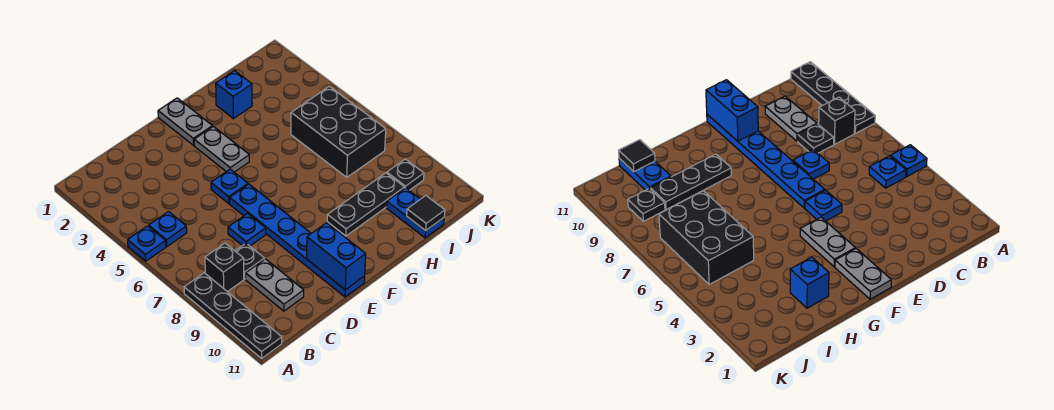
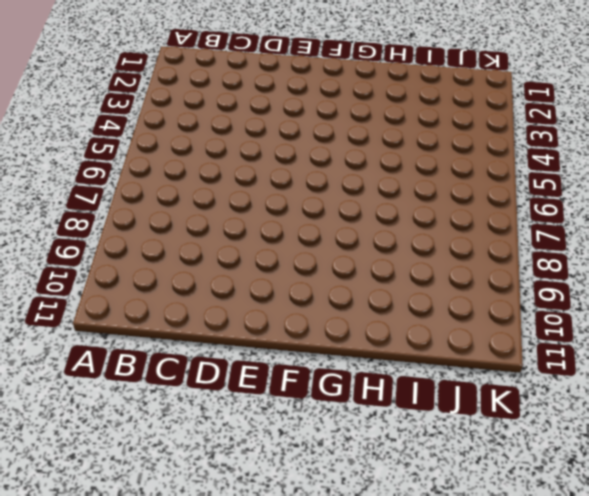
none -> blue plate A5 level 1
none -> black plate A8:A11 level 1
none -> blue plate B5 level 1

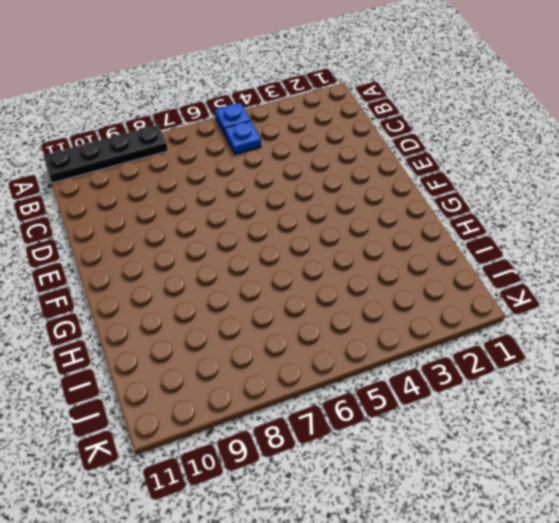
none -> black brick B8 level 1
none -> black plate C8 level 1
none -> grey plate C9:C10 level 1

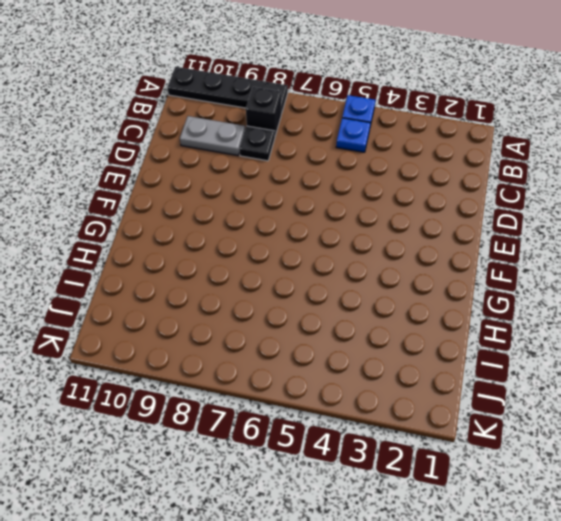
none -> blue plate D7 level 1
none -> blue plate E5 level 1
none -> blue plate E6:E11 level 1

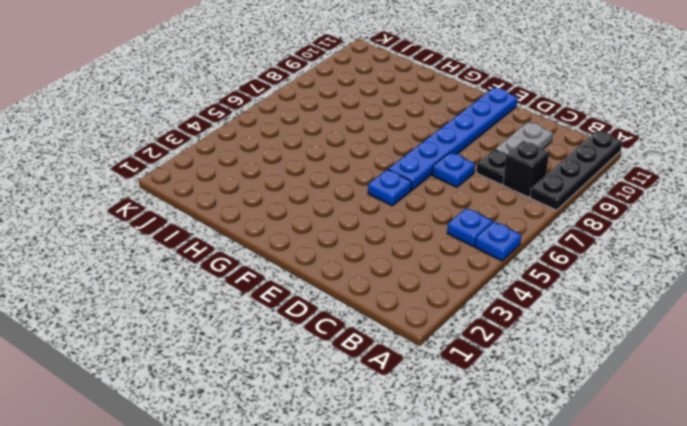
none -> grey plate F1:F2 level 1
none -> grey plate F3:F4 level 1
none -> black plate G9:I9 level 1

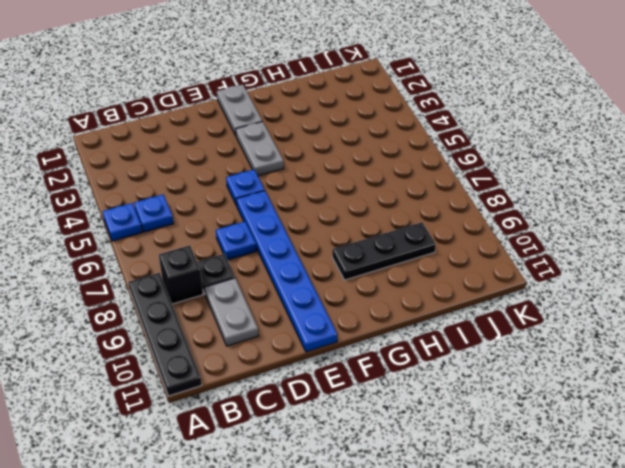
none -> blue brick H2 level 1
none -> black brick I5:J7 level 1
none -> blue plate I10:I11 level 1

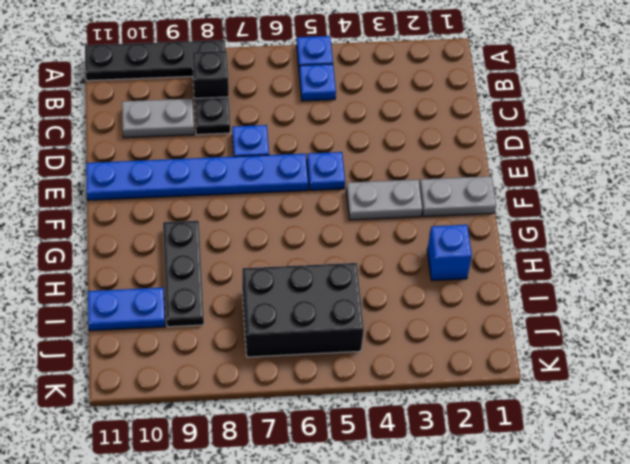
none -> black plate J9 level 1
none -> blue brick E10:E11 level 2
none -> black tile I11 level 2

